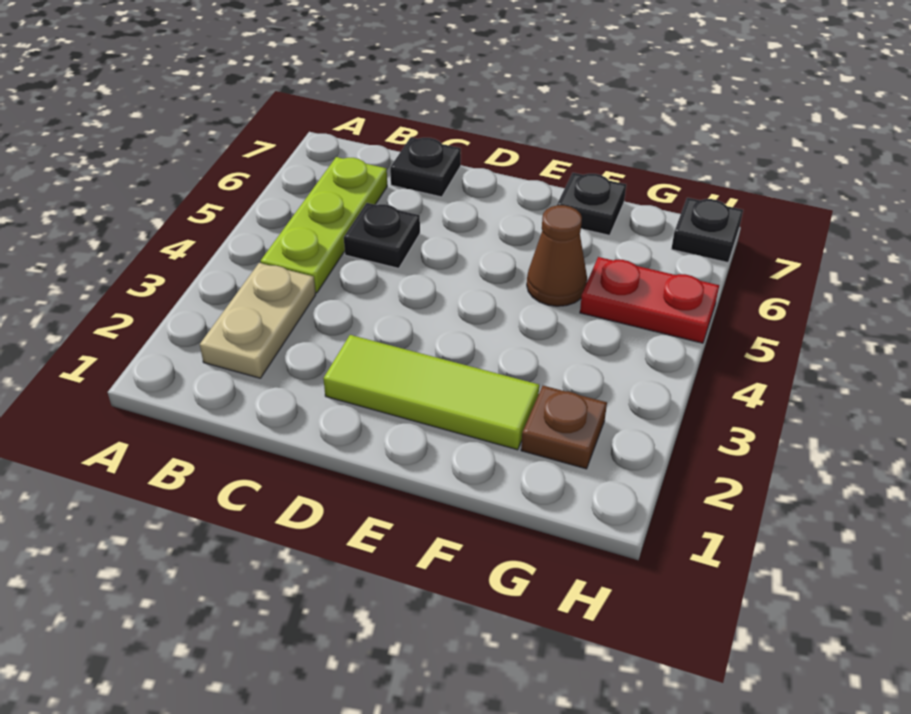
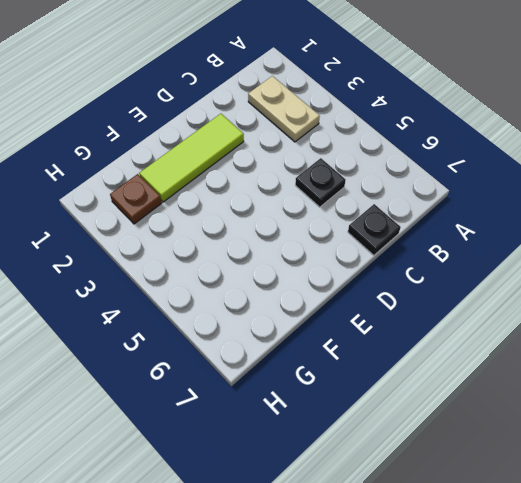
none -> lime plate B4:B6 level 1
none -> brown cone F5 level 1

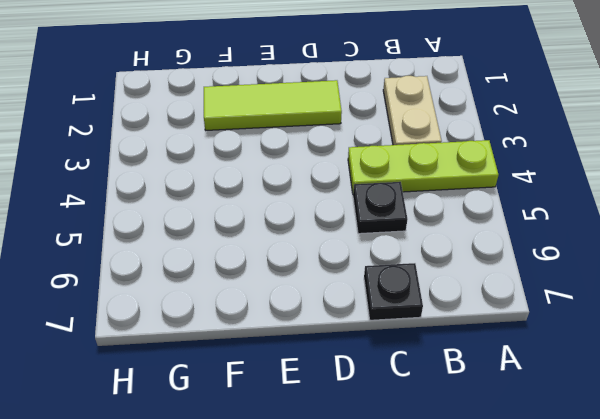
lime plate A4:C4 level 1 -> lime plate B4:B6 level 1
none -> brown cone F5 level 1
none -> black plate F7 level 1

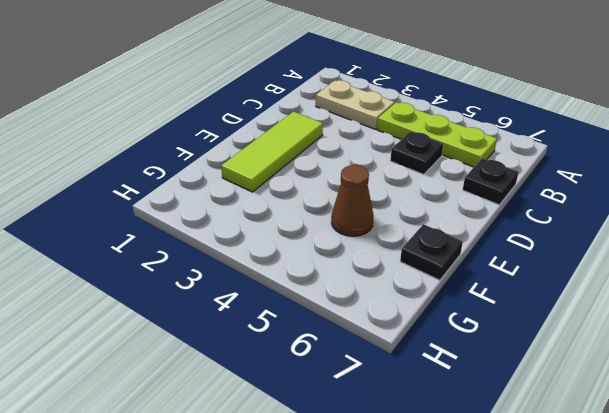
none -> brown plate G2 level 1
none -> red plate G5:H5 level 1

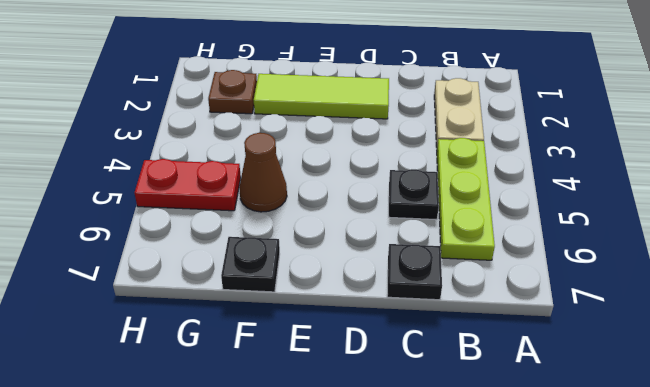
none -> black plate H7 level 1

